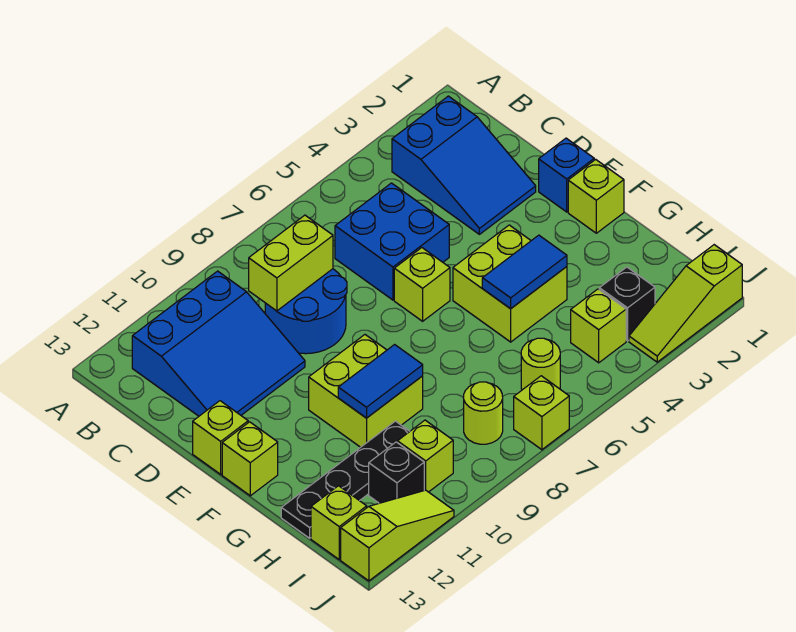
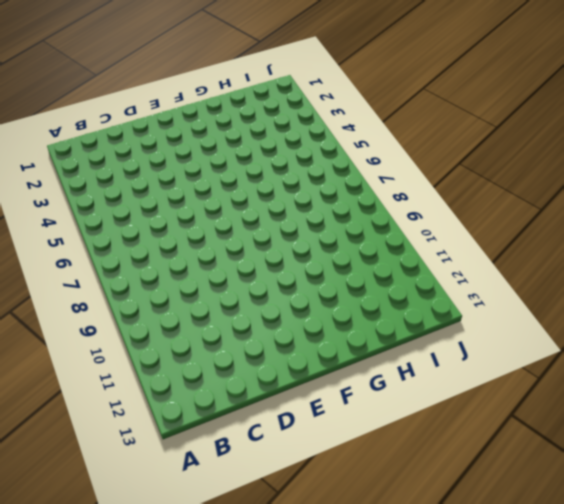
none -> blue slope B2:D3 level 1 top B
none -> blue slope B10:D12 level 1 top B
none -> blue brick C5:D6 level 1

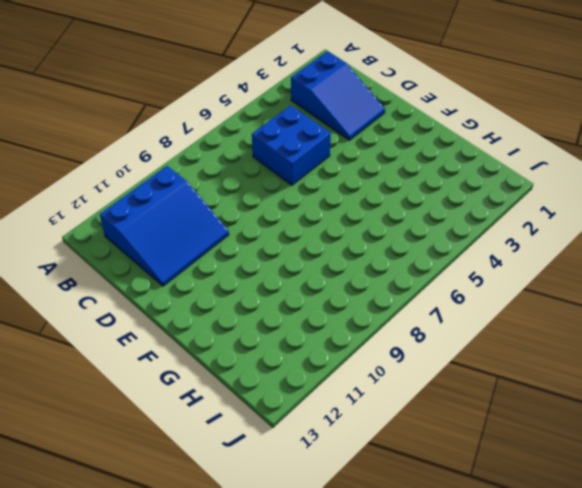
none -> blue round brick C8:D9 level 1
none -> blue brick E1 level 1
none -> lime brick E6 level 1

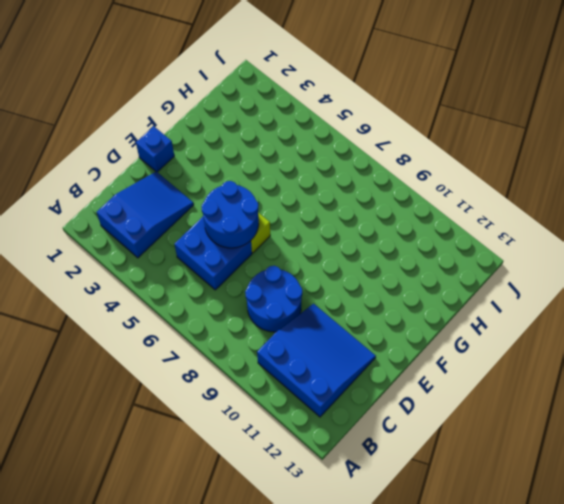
blue round brick D5:E6 level 2 -> none
none -> lime brick E13 level 1
none -> lime brick F1 level 1
none -> lime brick F4:G5 level 1

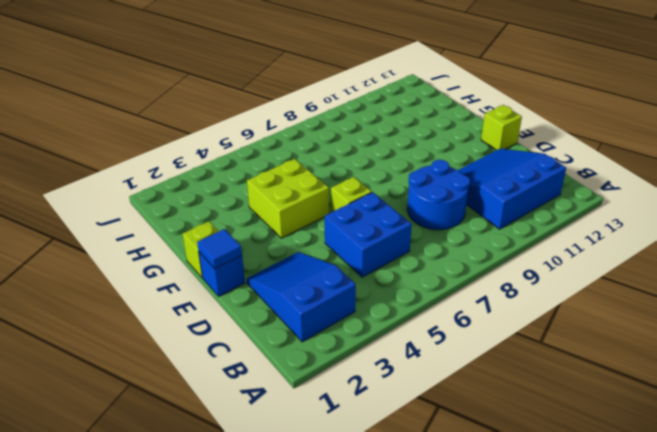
blue tile E1 level 2 -> none
none -> lime brick F9:G10 level 1
none -> lime brick F13 level 1
none -> black plate H10:H13 level 1

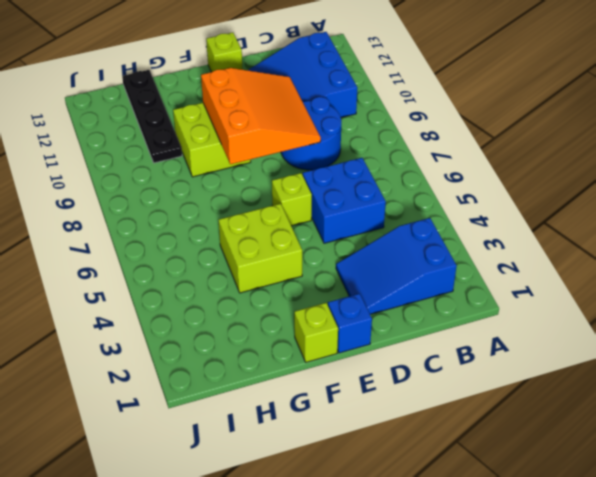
orange slope D8:F10 level 2 top F -> none
none -> lime brick F13 level 1
none -> black brick I3 level 1
none -> lime brick I4 level 1

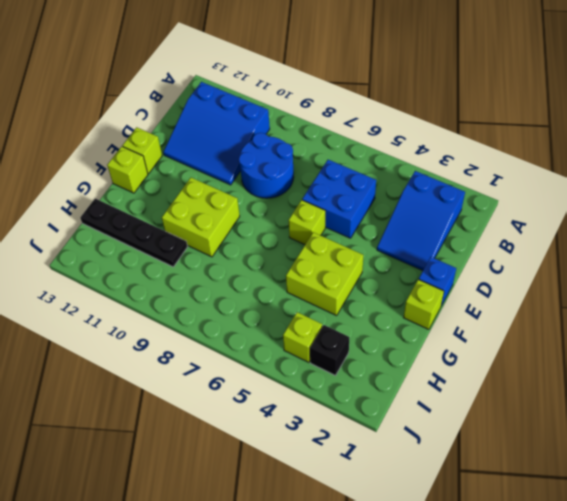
none -> lime round brick I6 level 1
none -> lime round brick I8 level 1
none -> lime brick I10 level 1

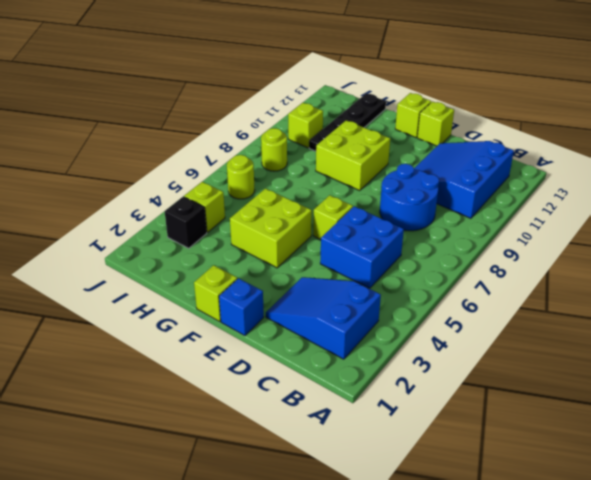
none -> black brick I11 level 1
none -> lime brick I13 level 1
none -> lime slope J1:J3 level 1 top 1

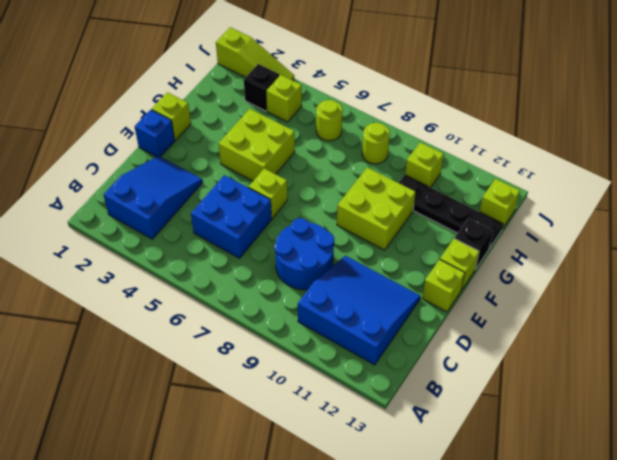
black brick G13 level 1 -> black brick I11 level 1
none -> lime brick J7 level 1
none -> lime slope J11:J13 level 1 top 13
none -> lime brick C8:C9 level 2

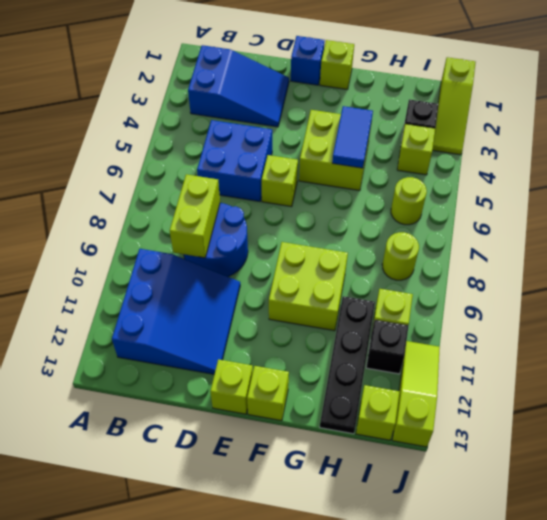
none -> lime brick J7 level 1
none -> blue tile G9:G10 level 2

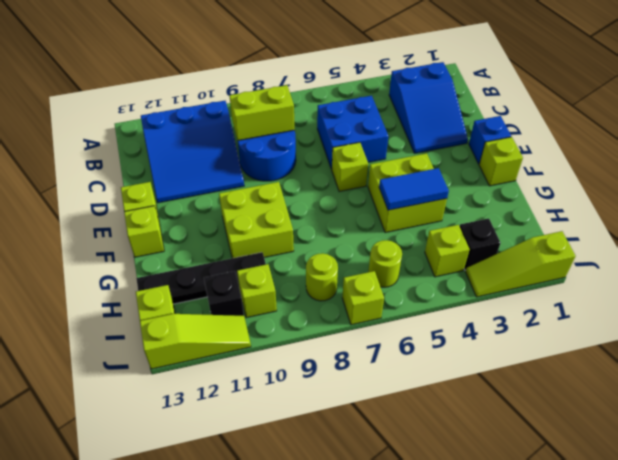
none -> blue tile G9:G10 level 2

